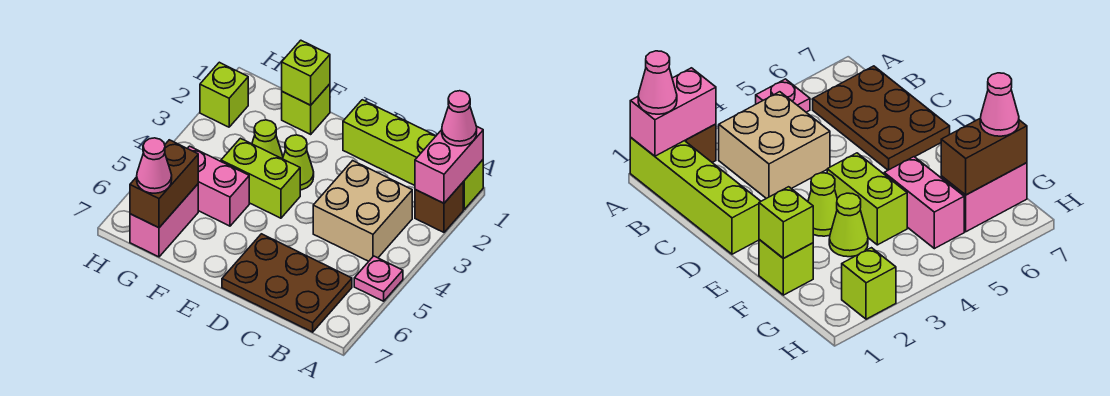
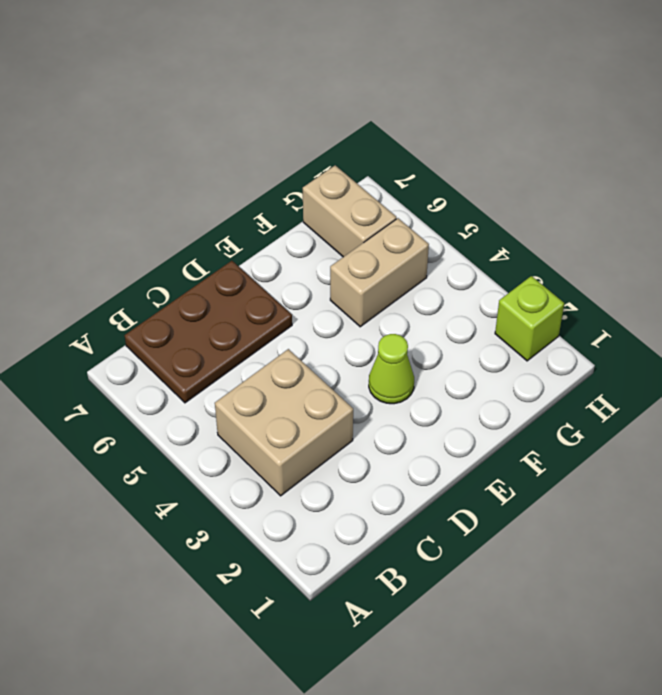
tan brick F5:G5 level 1 -> pink brick F5:G5 level 1
tan brick G6:G7 level 1 -> pink brick G6:G7 level 1
none -> lime brick A1:D1 level 1
none -> brown brick A2 level 1
none -> pink plate A5 level 1

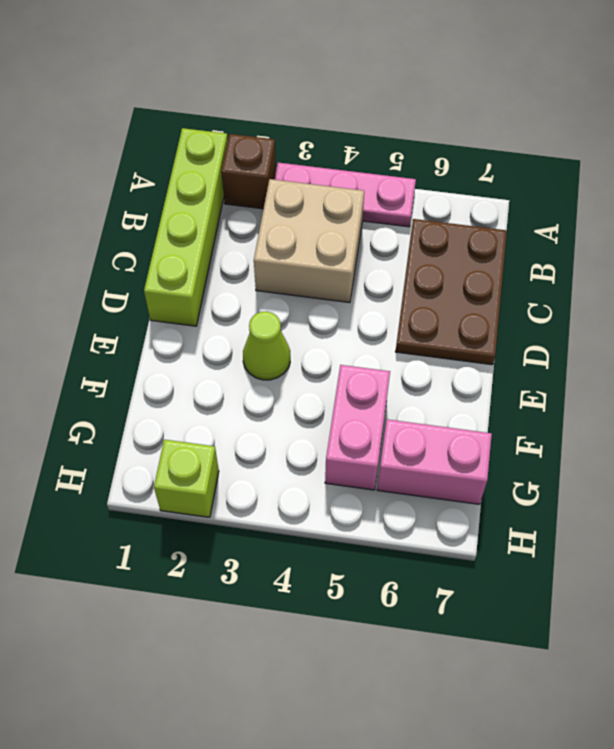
pink plate A3:A5 level 1 -> pink plate A5 level 1
none -> lime brick E4:F4 level 1
none -> lime brick F1 level 1
none -> lime cone F3 level 1

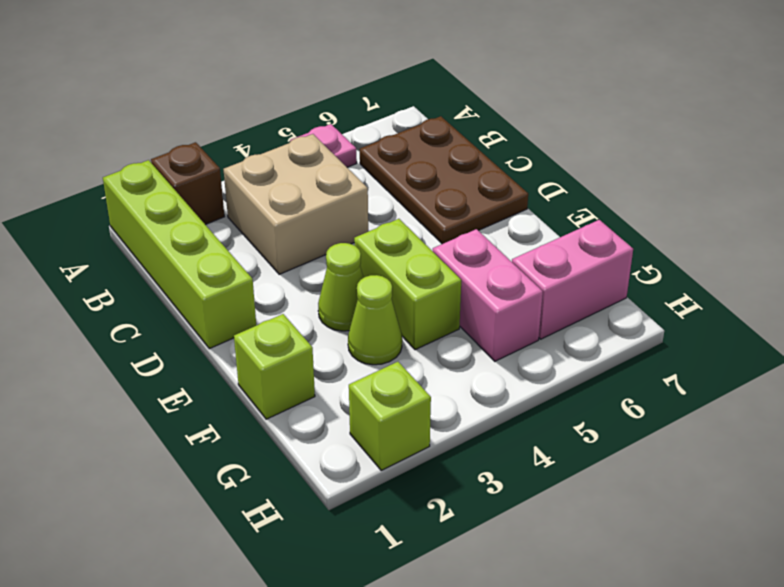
none -> pink brick A1:A2 level 2
none -> lime brick F1 level 2
none -> brown brick G6:G7 level 2

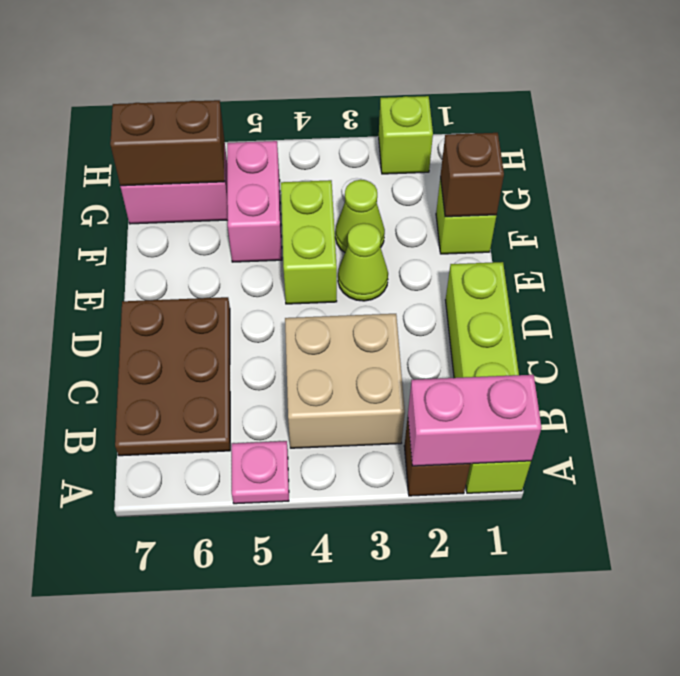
brown brick F1 level 2 -> lime brick F1 level 2
none -> pink cone A1 level 3
none -> pink cone G7 level 3

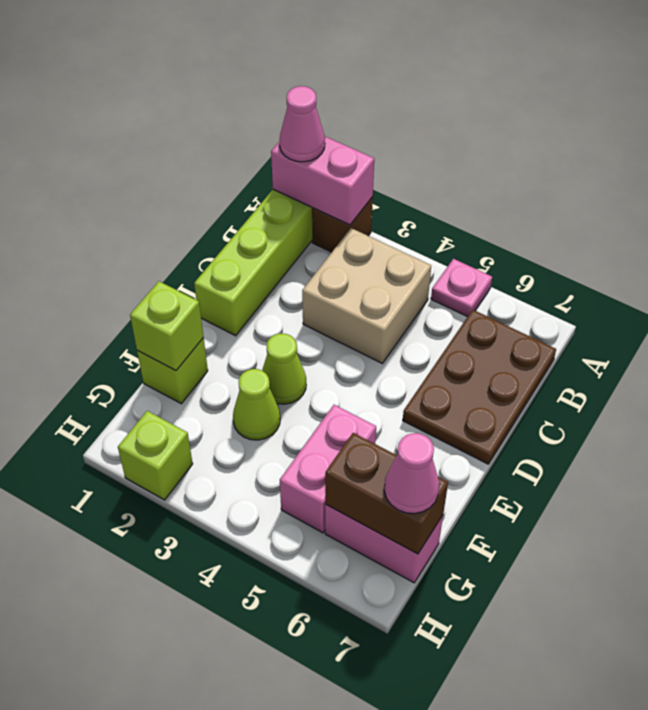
none -> lime brick E4:F4 level 1

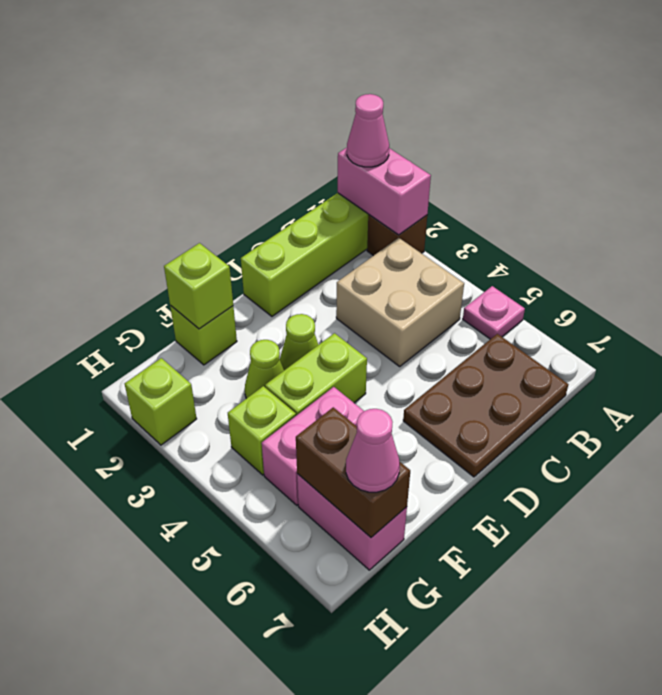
lime brick G4 level 1 -> none

